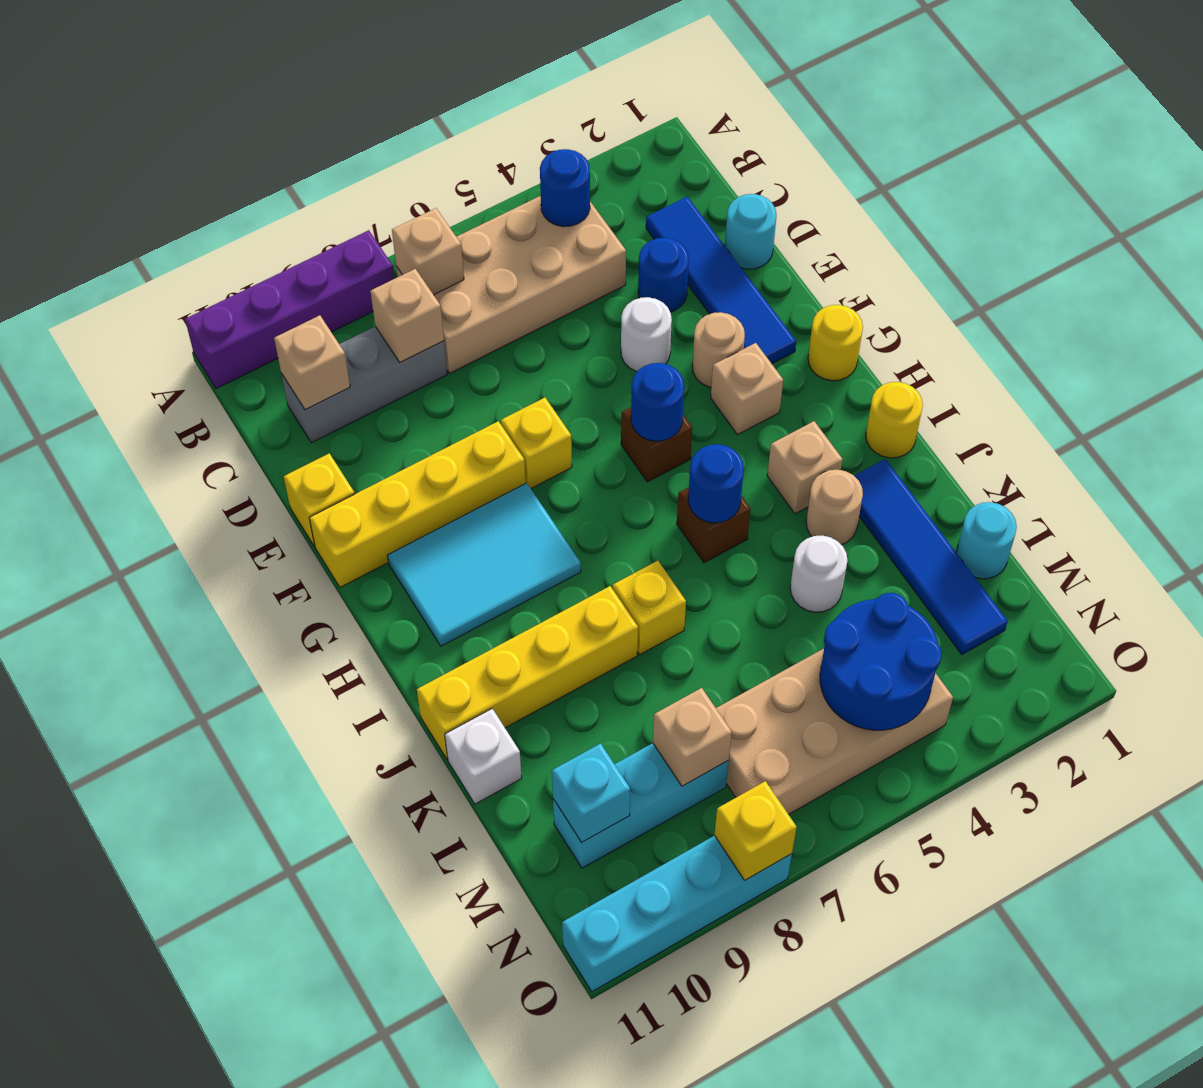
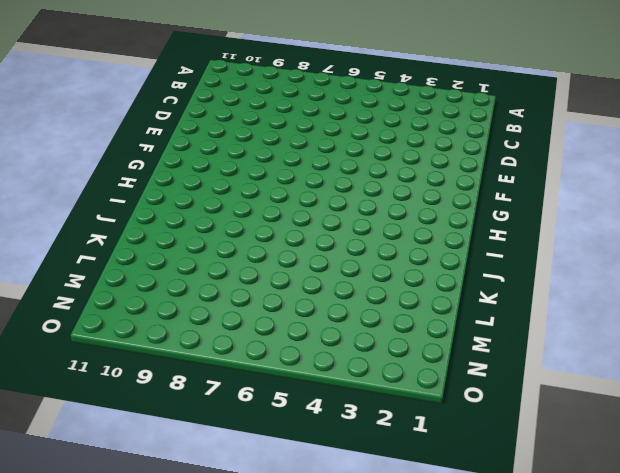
none -> purple brick A8:A11 level 1
none -> tan brick B4:C7 level 1
none -> blue tile C2:F2 level 1
none -> grey brick C8:C10 level 1

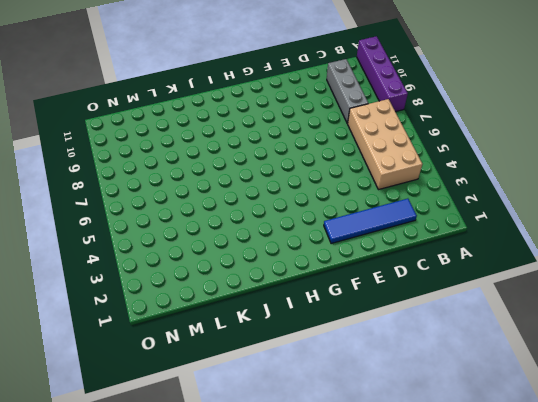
none -> cyan round brick D1 level 1
none -> blue round brick D3 level 1
none -> white round brick E4 level 1
none -> yellow brick E11 level 1

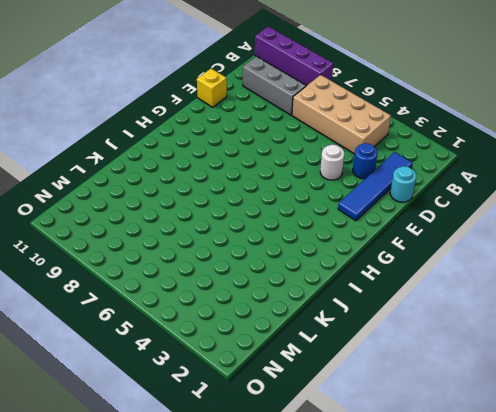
none -> tan round brick F3 level 1
none -> yellow brick F7 level 1
none -> yellow brick F8:F11 level 1
none -> yellow round brick G1 level 1

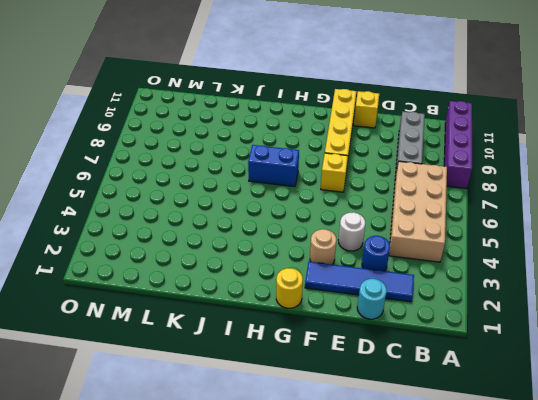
blue brick H7:I7 level 1 -> none
none -> tan brick G3 level 1
none -> brown brick G5 level 1
none -> cyan tile G8:H10 level 1
none -> yellow round brick I1 level 1

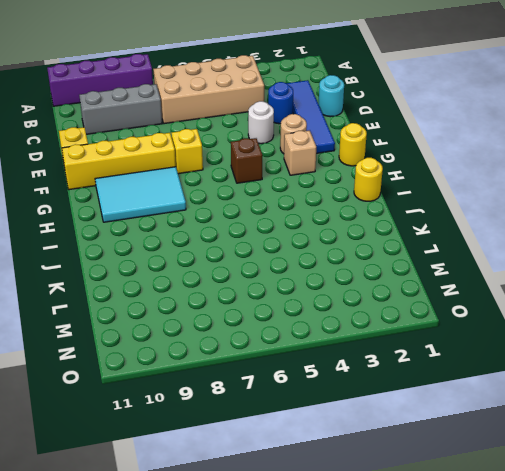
none -> tan brick I3 level 1
none -> brown brick I5 level 1
none -> blue tile J2:M2 level 1
none -> tan round brick J3 level 1

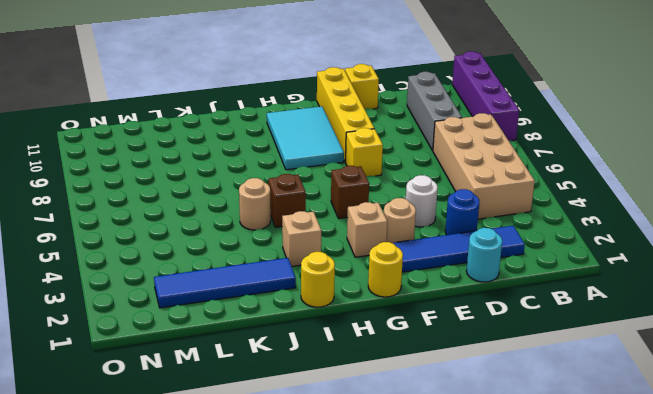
tan round brick J5 level 1 -> tan round brick J3 level 1
none -> yellow brick J7 level 1
none -> yellow brick J8:J11 level 1
none -> white round brick K4 level 1
none -> white brick K11 level 1

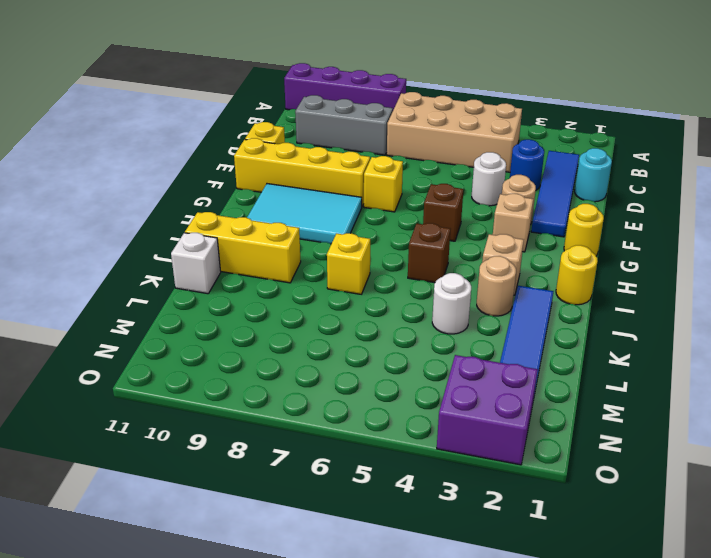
yellow brick J9:J11 level 1 -> yellow brick J8:J11 level 1
purple brick N2:O3 level 1 -> none
none -> cyan round brick L1 level 1
none -> tan brick M4:N7 level 1
none -> cyan brick M8:M10 level 1
none -> cyan brick O8:O11 level 1

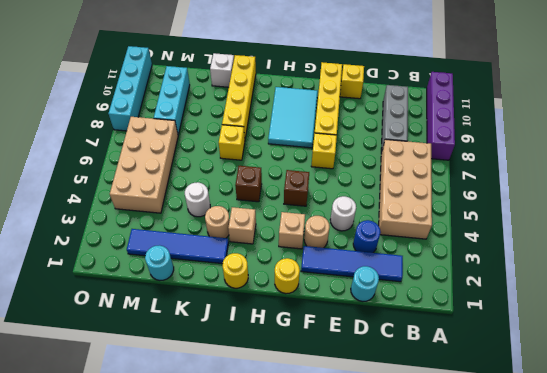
none -> blue round brick B4 level 2
none -> tan brick B7 level 2
none -> tan brick C8 level 2
none -> tan brick C10 level 2

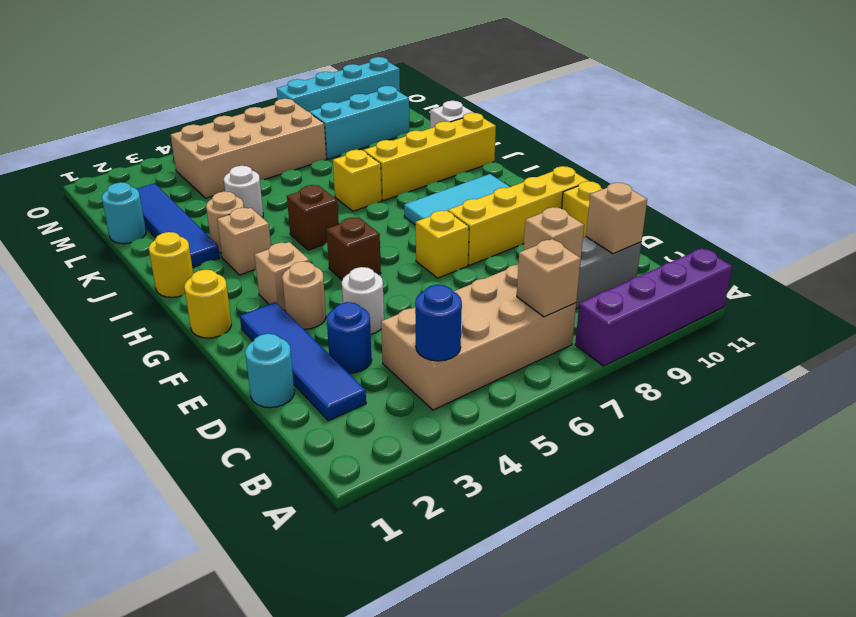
none -> blue round brick G5 level 2
none -> blue round brick I5 level 2
none -> blue round brick M4:N5 level 2
none -> tan brick M8 level 2

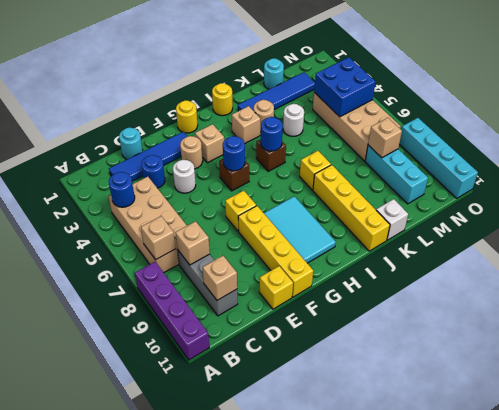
blue brick M4:N5 level 2 -> blue round brick M4:N5 level 2
none -> cyan brick M10 level 2
none -> yellow brick O8 level 2

